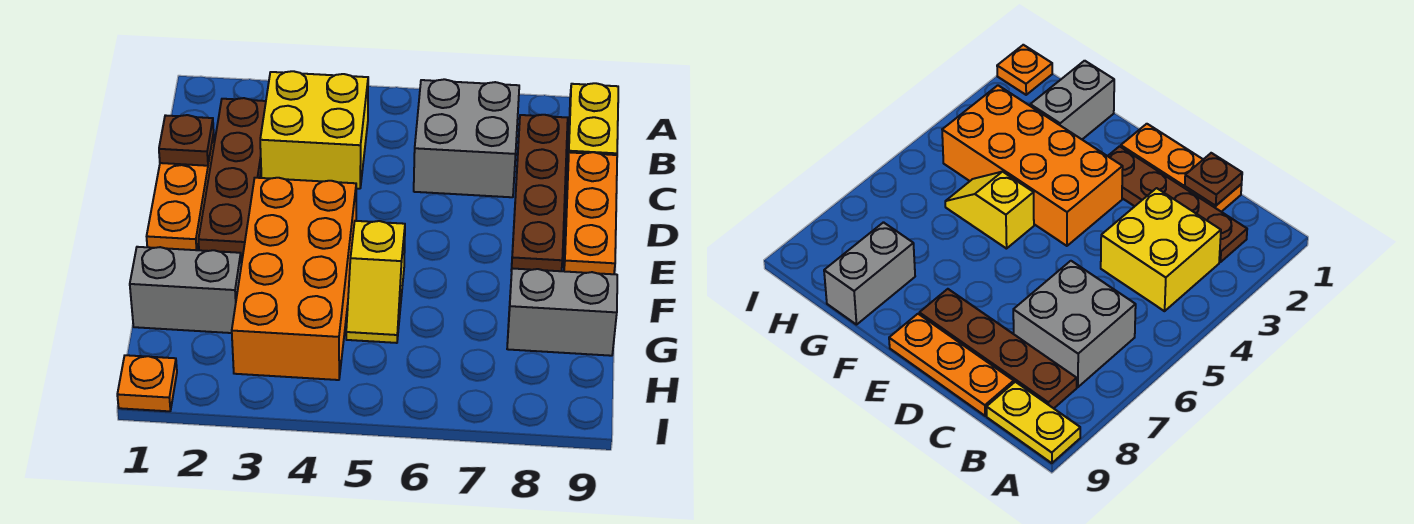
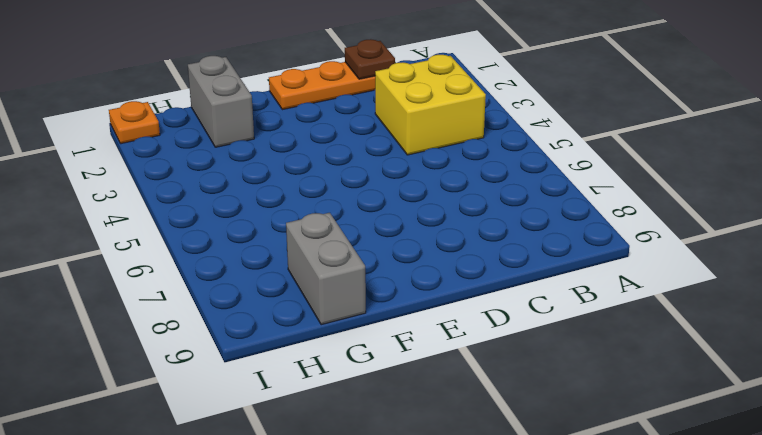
none -> yellow plate A9:B9 level 1
none -> brown plate B2:E2 level 1
none -> grey brick B6:C7 level 1

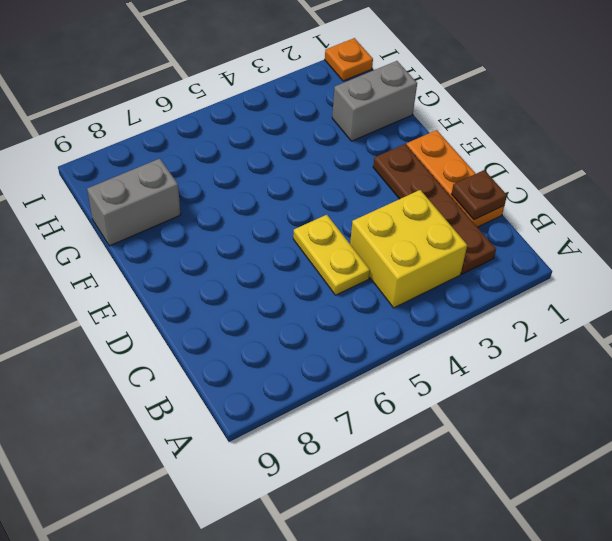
yellow plate C5:D5 level 1 -> yellow plate A9:B9 level 1
none -> grey brick B6:C7 level 1
none -> brown plate B8:E8 level 1
none -> orange plate C9:E9 level 1

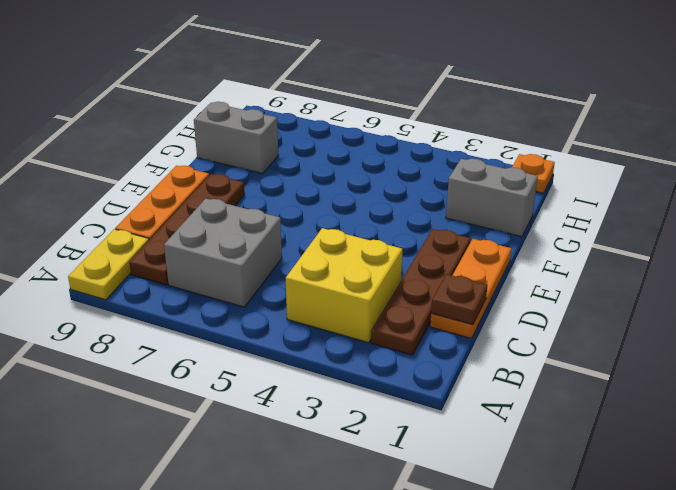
none -> orange brick E3:H4 level 1
none -> yellow slope F5:G5 level 1 top F

